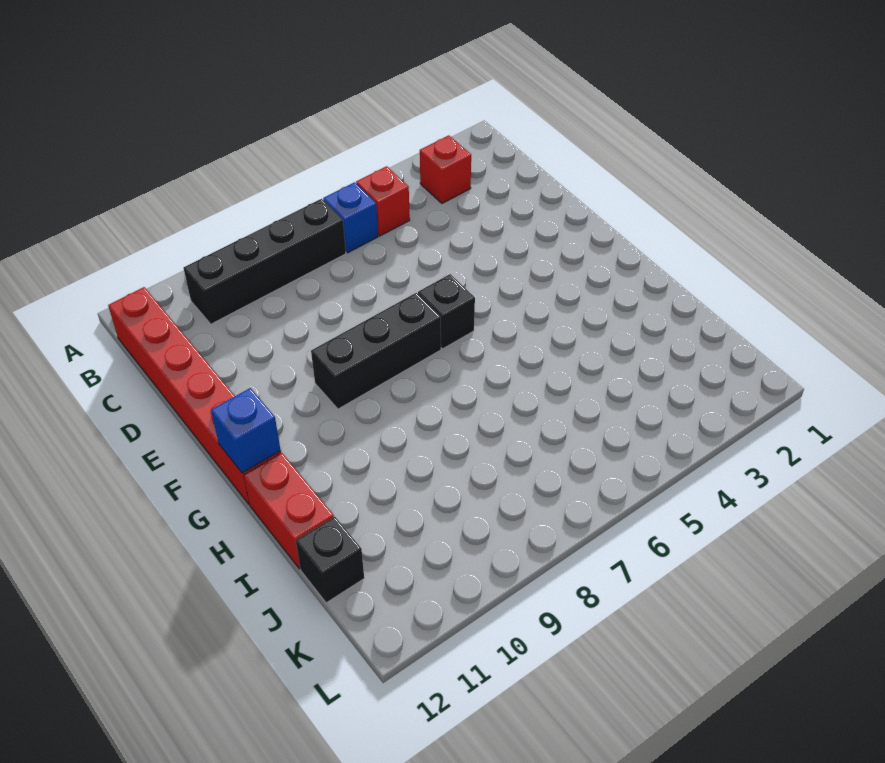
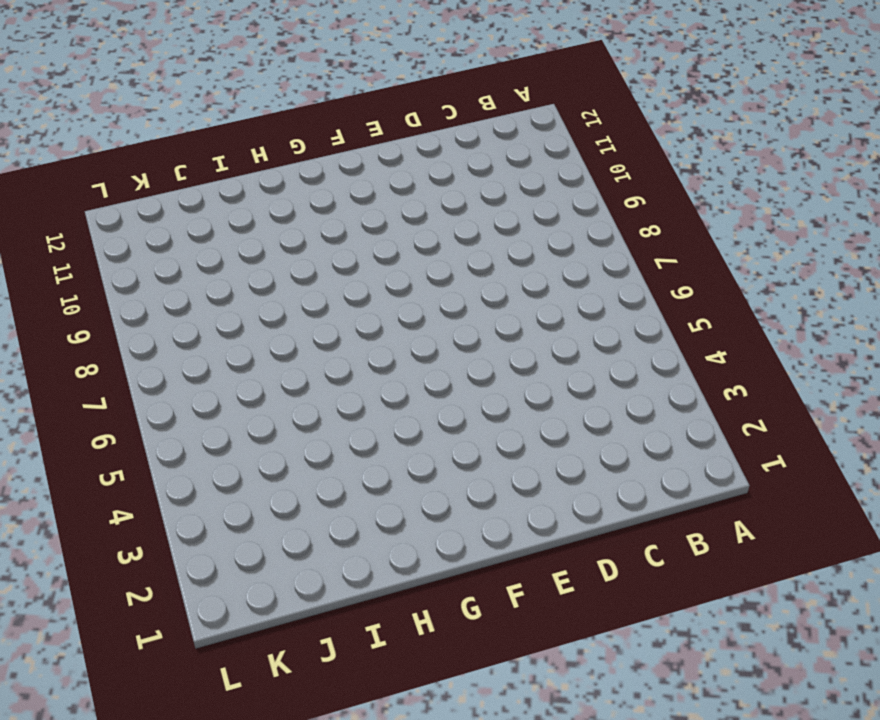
none -> red brick B3 level 1
none -> red brick B5 level 1

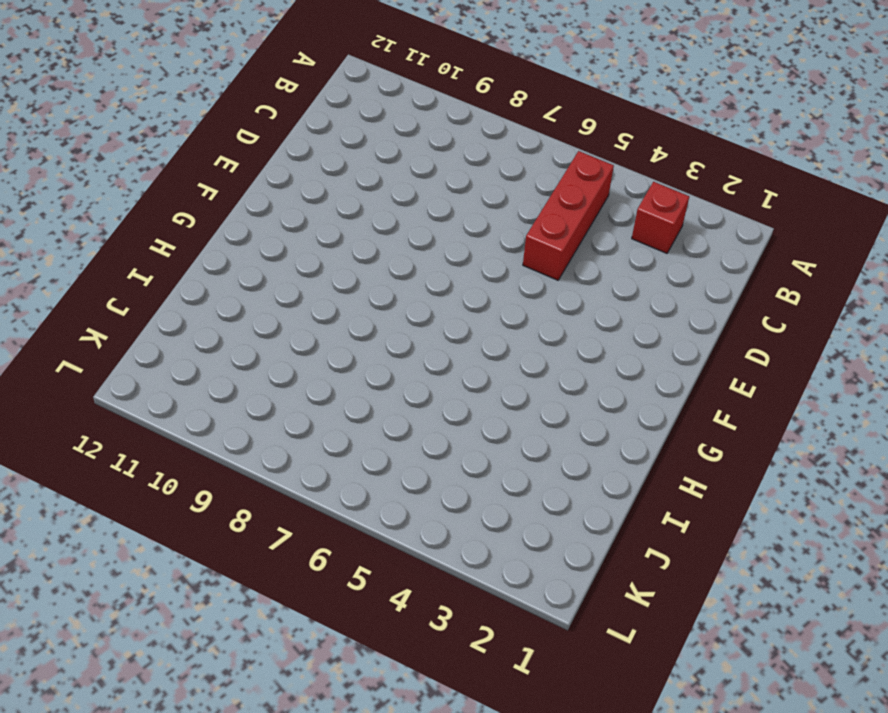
red brick B5:D5 level 1 -> red brick B5 level 1
none -> blue brick B6 level 1
none -> black brick B7:B10 level 1

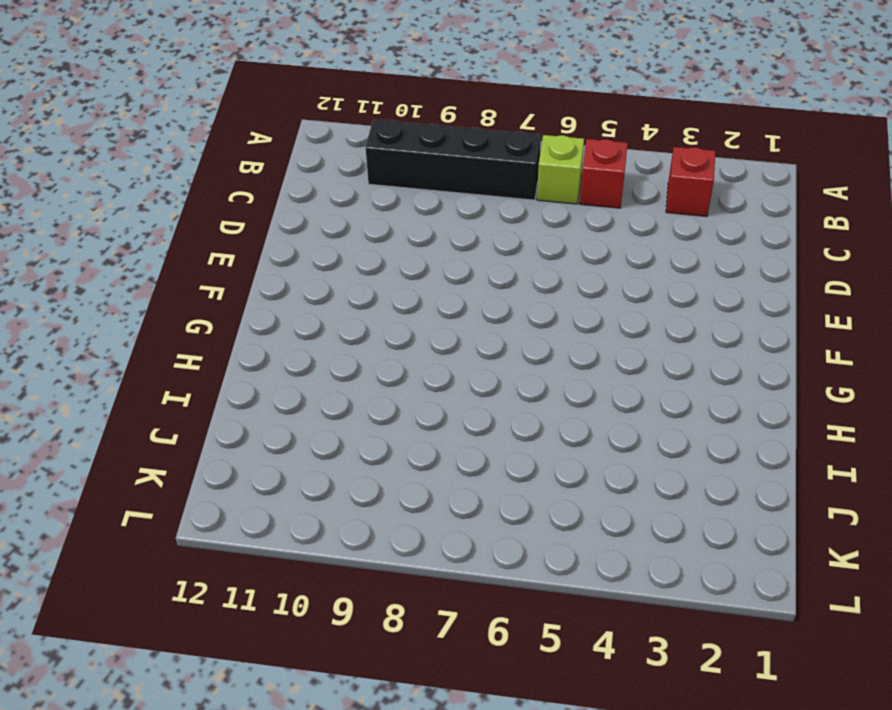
lime brick B6 level 1 -> blue brick B6 level 1
none -> red brick B12:G12 level 1
none -> black brick F6 level 1

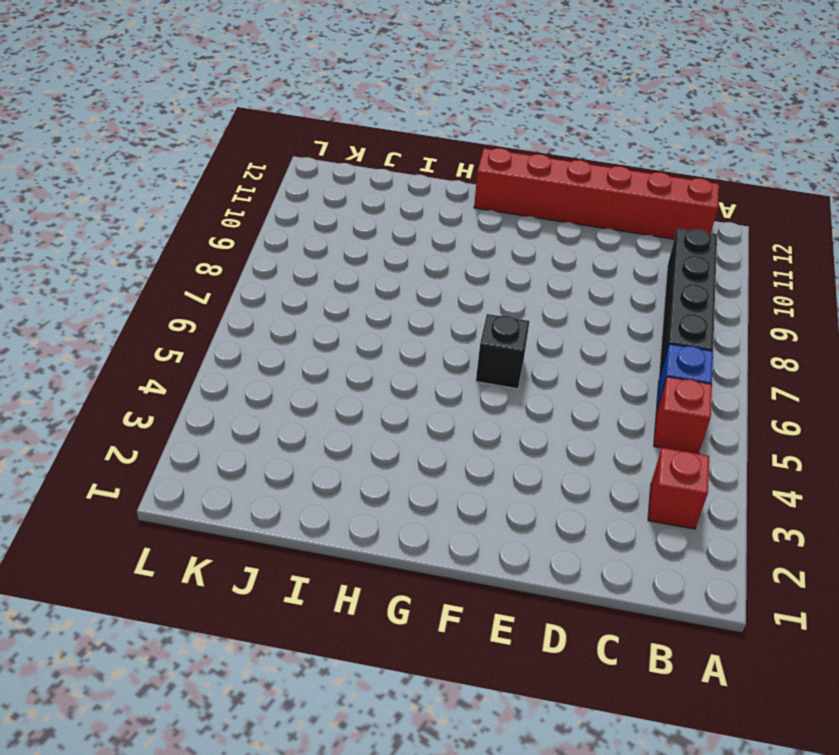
none -> black brick F7:F9 level 1
none -> red brick H12:I12 level 1

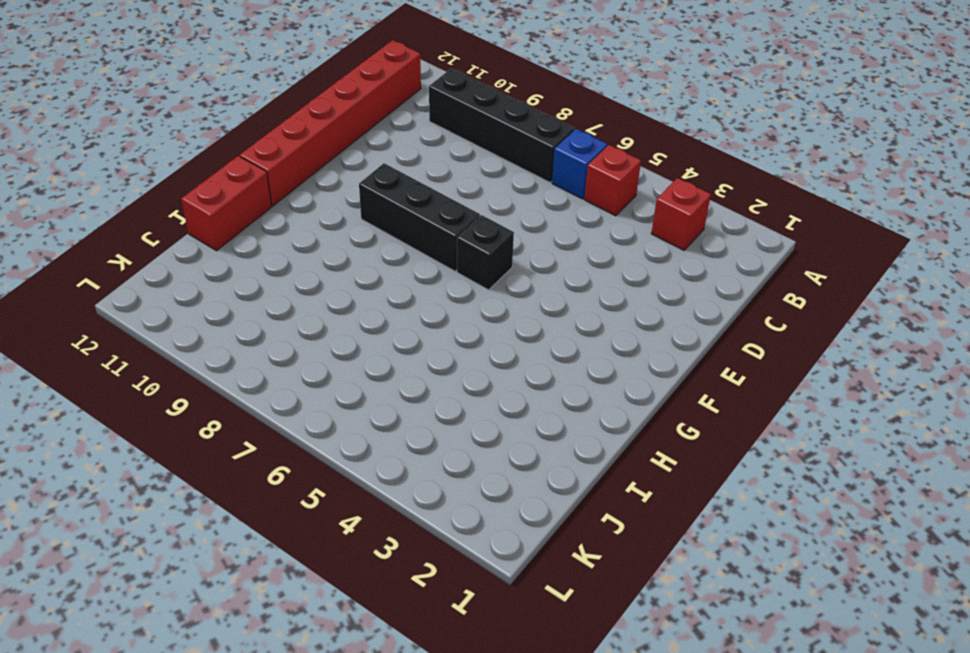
none -> black brick J12 level 1
none -> blue brick G12 level 2

